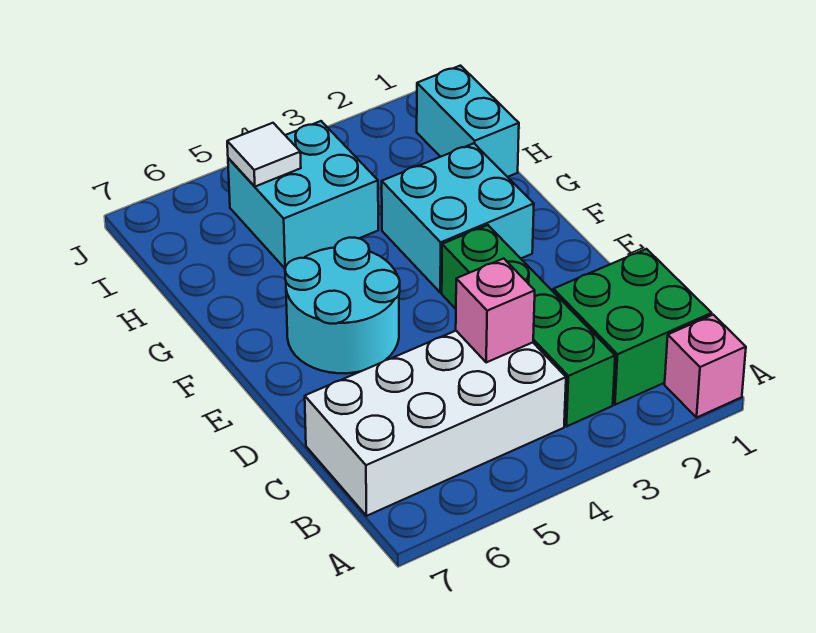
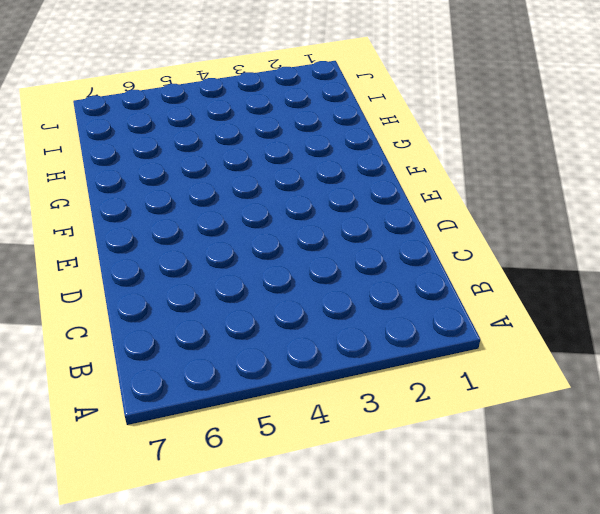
none -> pink brick A1 level 1
none -> green brick B1:C2 level 1

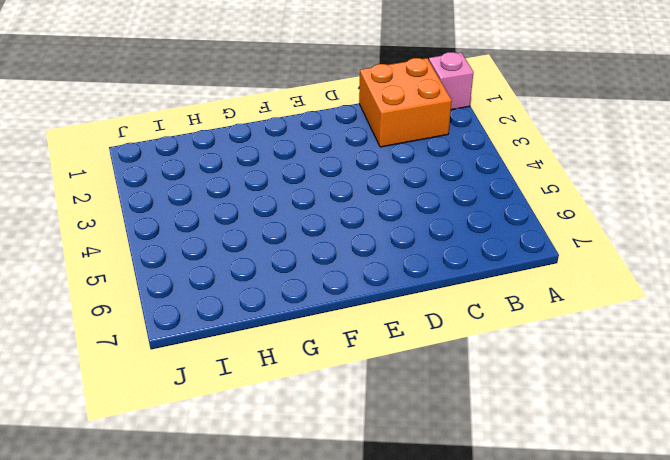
orange brick B1:C2 level 1 -> green brick B1:C2 level 1
none -> green brick B3:E3 level 1
none -> white brick B4:C7 level 1

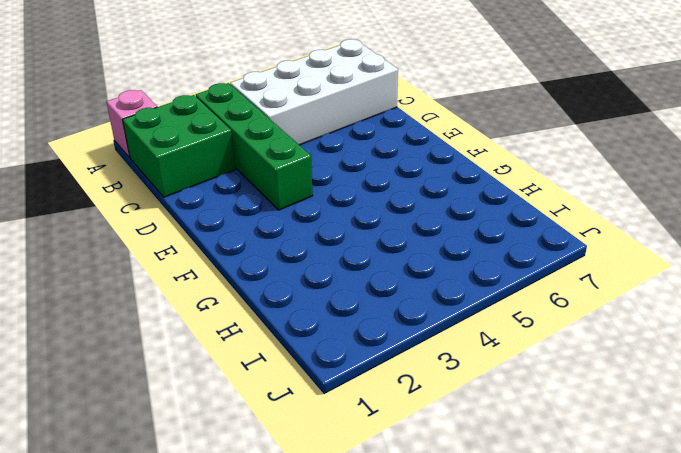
none -> cyan round brick E5:F6 level 1
none -> cyan brick F2:G3 level 1

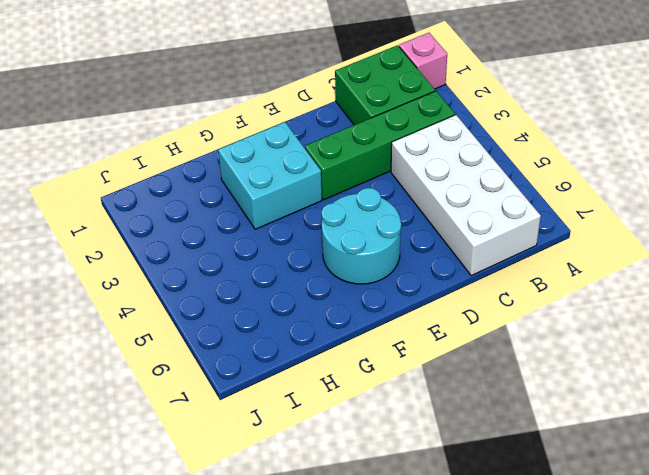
none -> cyan brick H1:I1 level 1
none -> cyan brick H4:I5 level 1

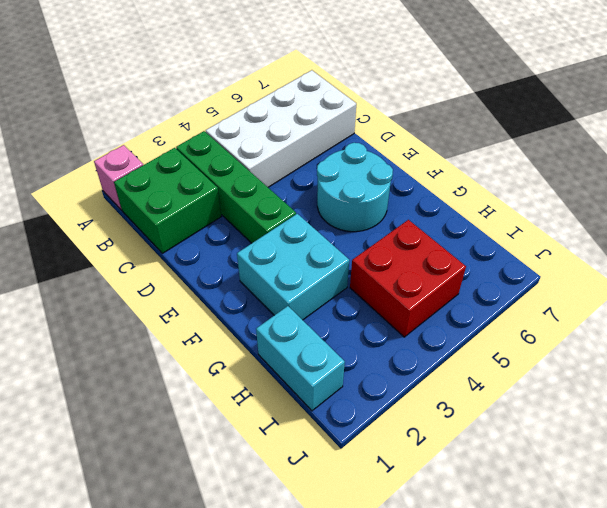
red brick H4:I5 level 1 -> cyan brick H4:I5 level 1
none -> pink brick C4 level 2
none -> white tile I5 level 2

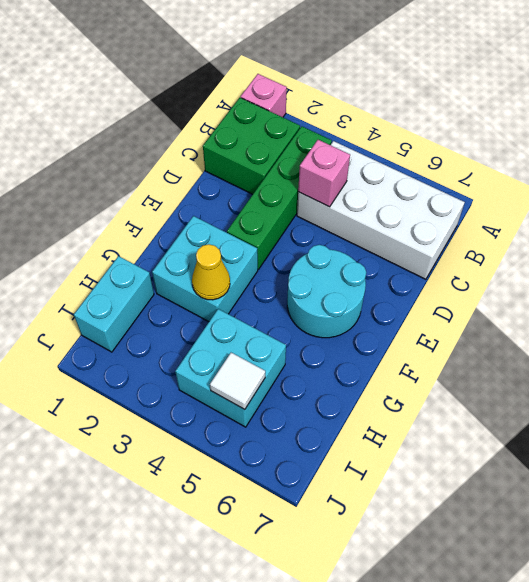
yellow cone G3 level 2 -> none

